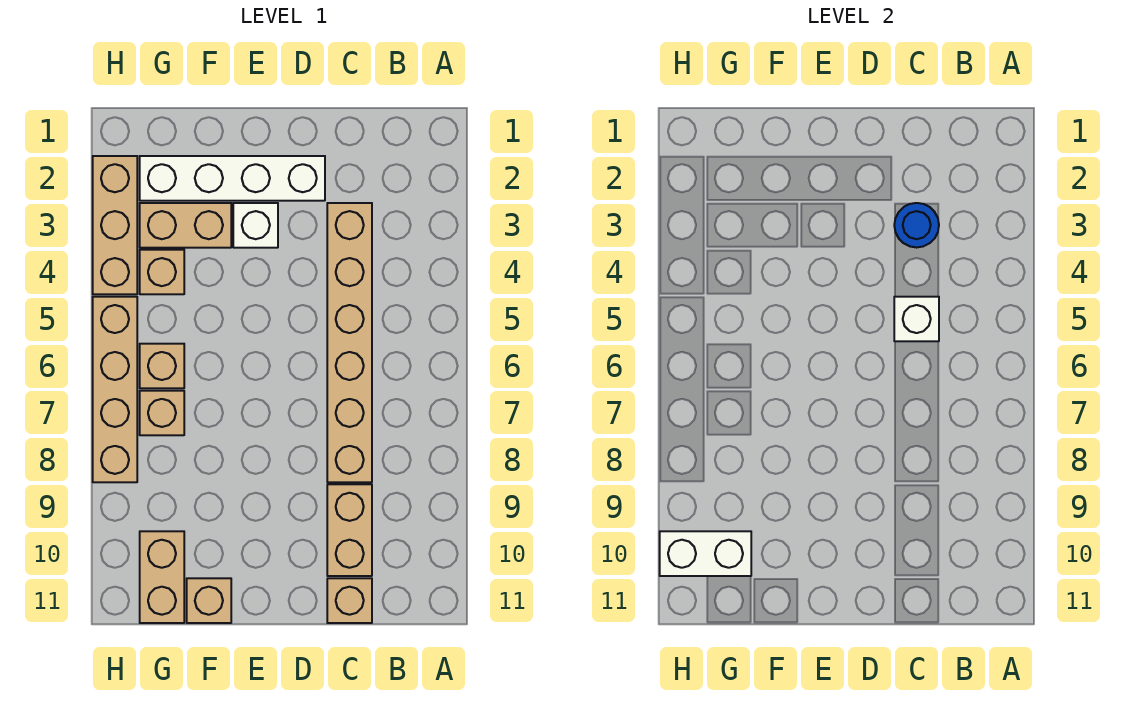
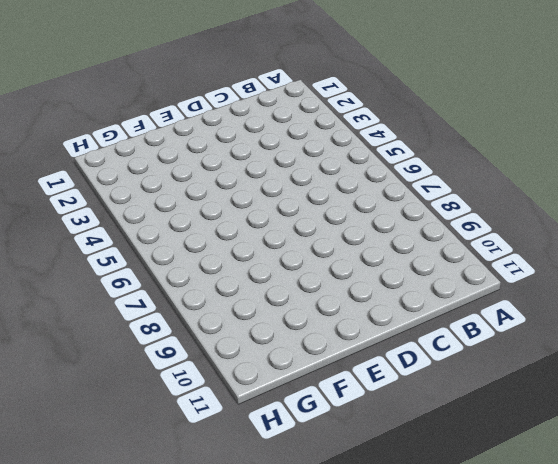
none -> tan brick C3:C8 level 1
none -> tan brick C9:C10 level 1
none -> tan brick C11 level 1

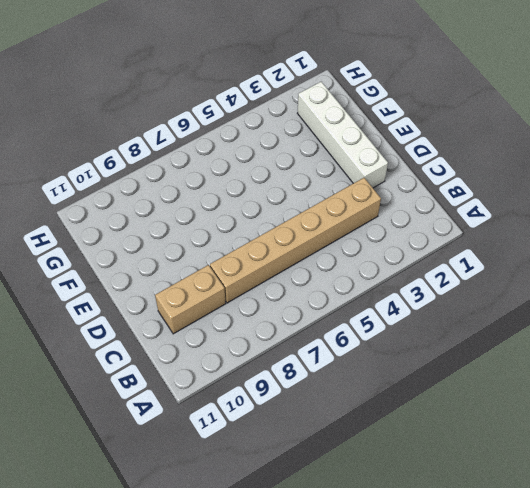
none -> tan brick C11 level 1
none -> white brick E3 level 1
none -> tan brick F3:G3 level 1

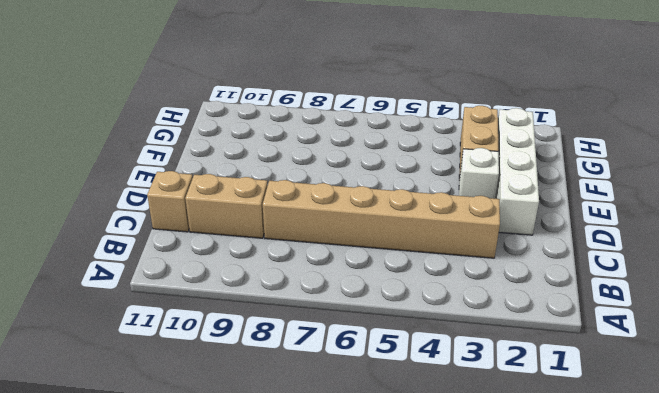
none -> tan brick F11 level 1
none -> tan brick G4 level 1
none -> tan brick G6 level 1

